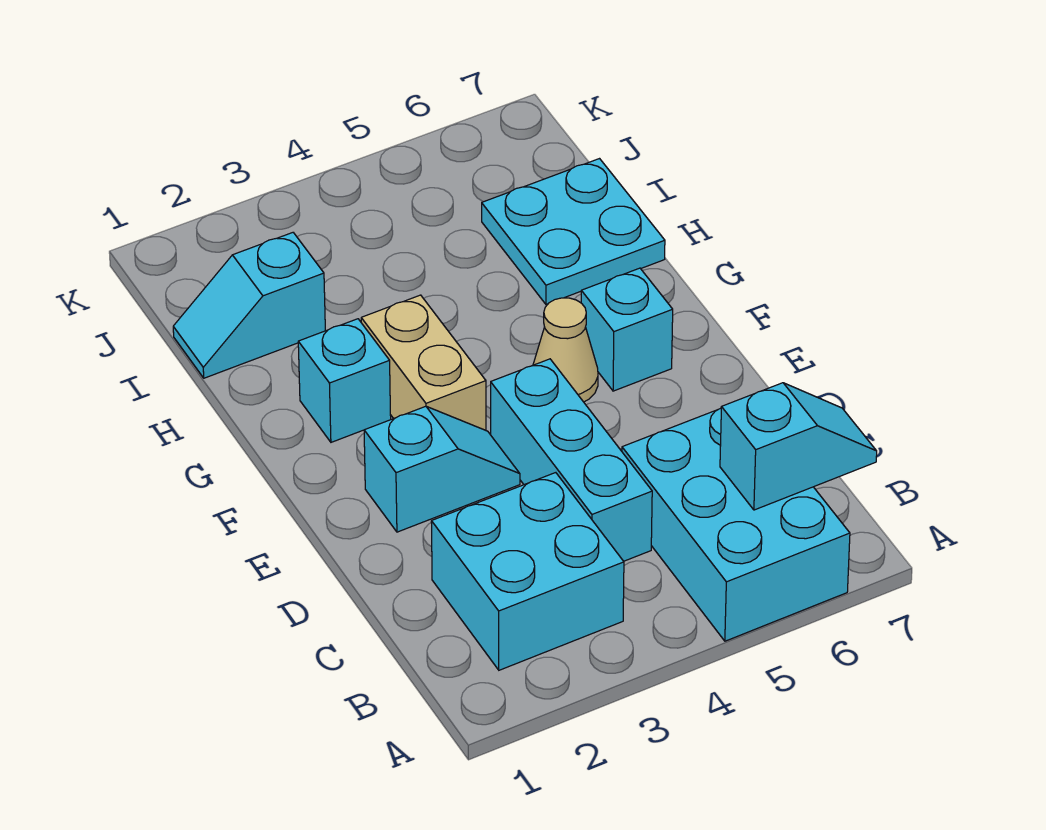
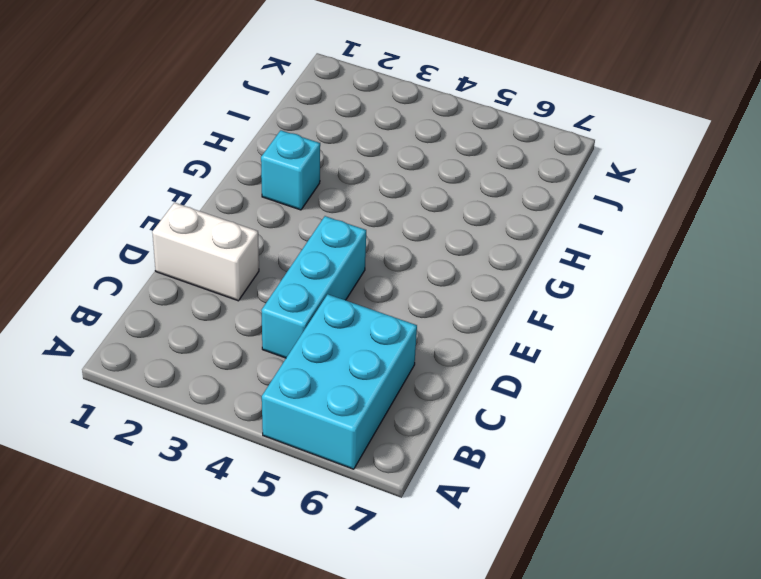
white brick D1:D2 level 1 -> none
none -> cyan brick B2:C3 level 1
none -> cyan slope E2:E3 level 1 top 2

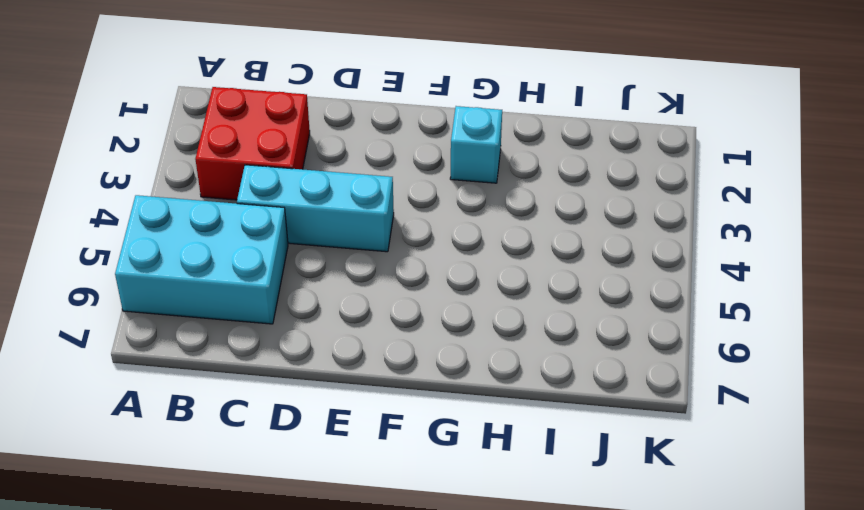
red brick B2:C3 level 1 -> cyan brick B2:C3 level 1
none -> cyan slope E2:E3 level 1 top 2
none -> tan brick F3:G3 level 1

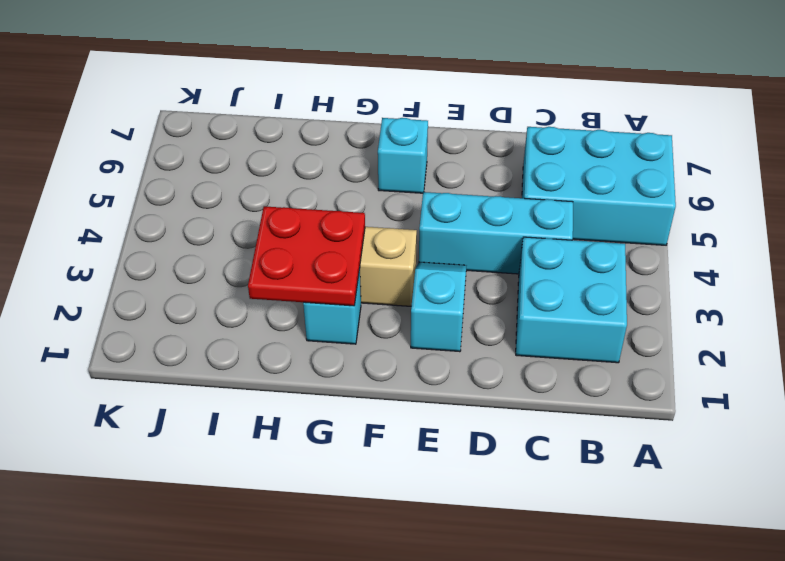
red plate G2:H3 level 2 -> none
none -> tan cone F5 level 1
none -> cyan plate H6:I7 level 1

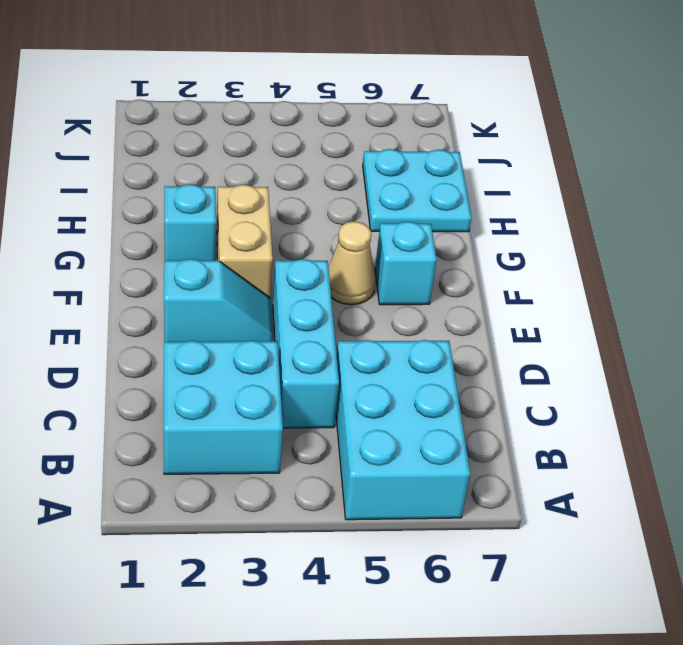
none -> cyan slope I1:I2 level 1 top 2
none -> cyan slope B6:B7 level 2 top 6

